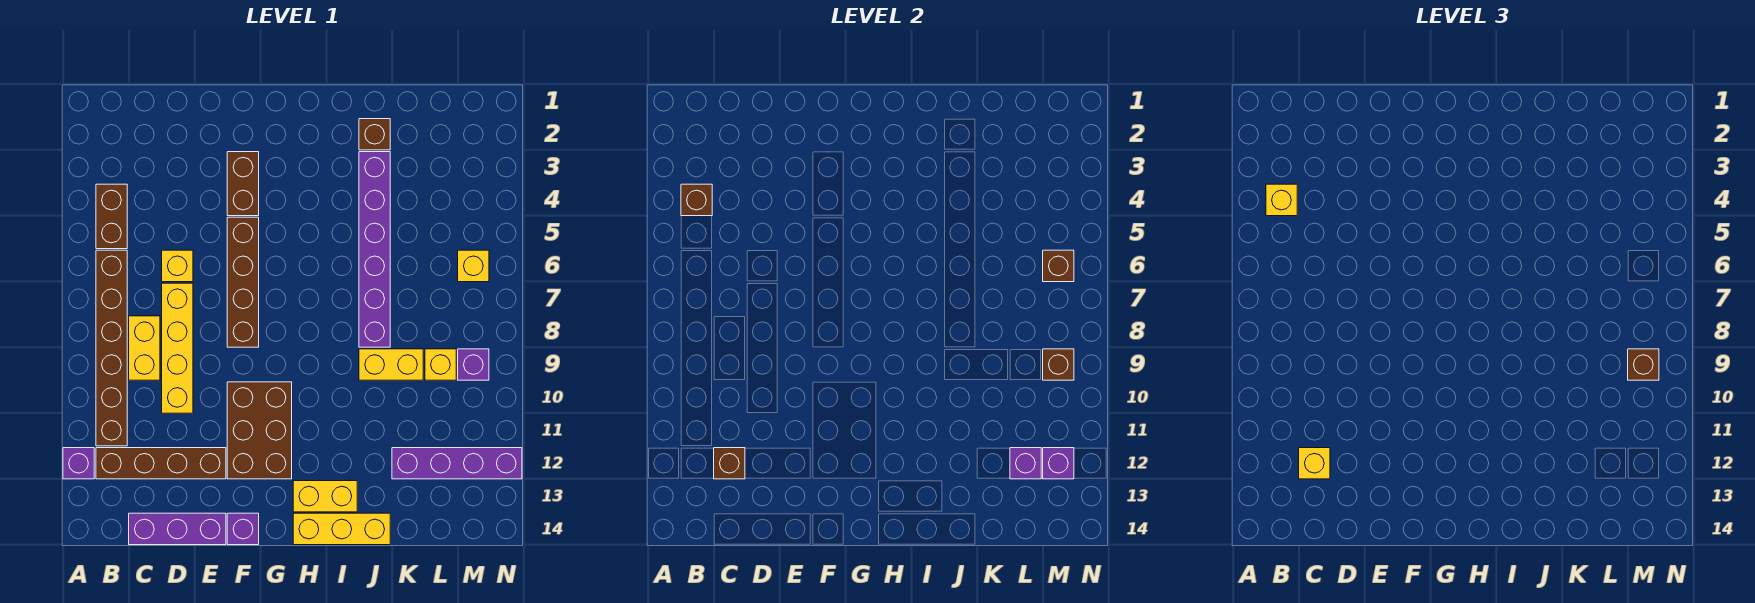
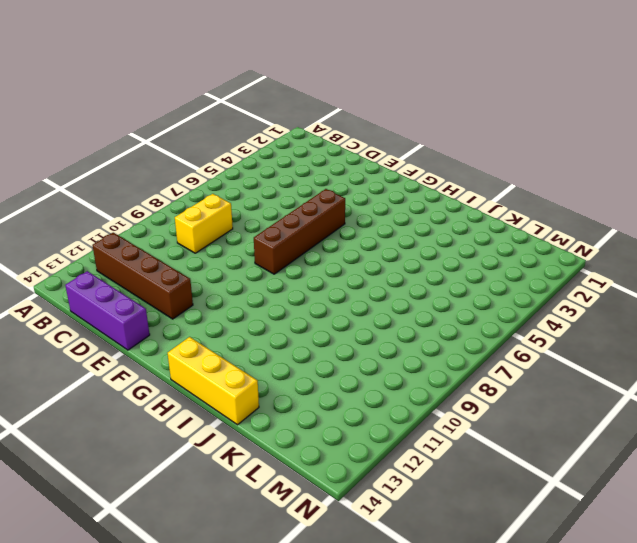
none -> purple brick A12 level 1
none -> brown brick B4:B5 level 1
none -> brown brick B6:B11 level 1
none -> yellow brick D6 level 1

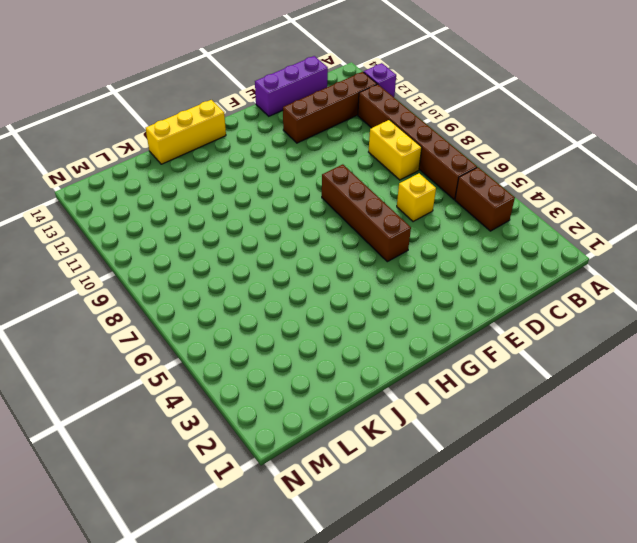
none -> yellow brick D7:D10 level 1
none -> brown brick F3:F4 level 1
none -> brown brick F10:G12 level 1
none -> purple brick F14 level 1

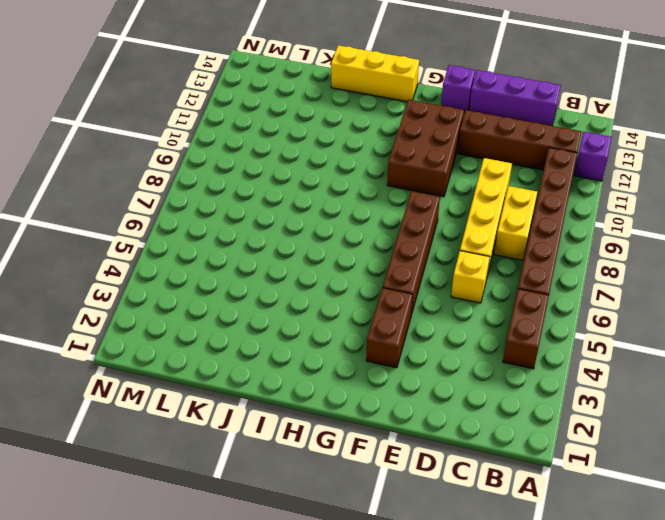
none -> yellow brick H13:I13 level 1
none -> brown brick J2 level 1
none -> purple brick J3:J8 level 1
none -> yellow brick J9:K9 level 1

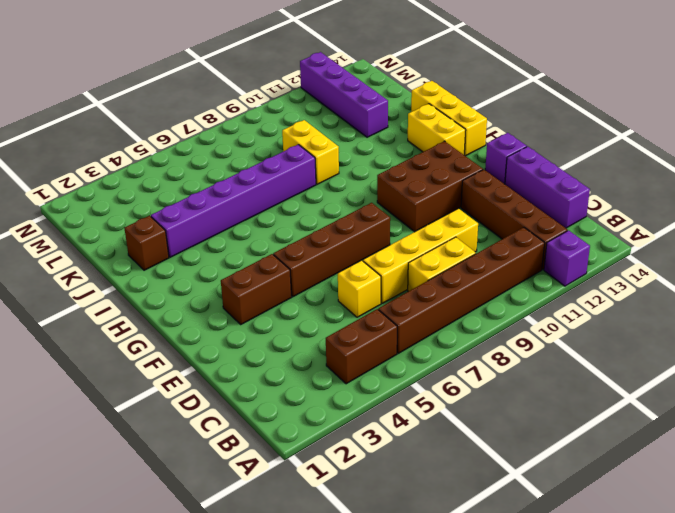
none -> yellow brick L9 level 1
none -> yellow brick M6 level 1
none -> purple brick M9 level 1
none -> brown brick B4 level 2

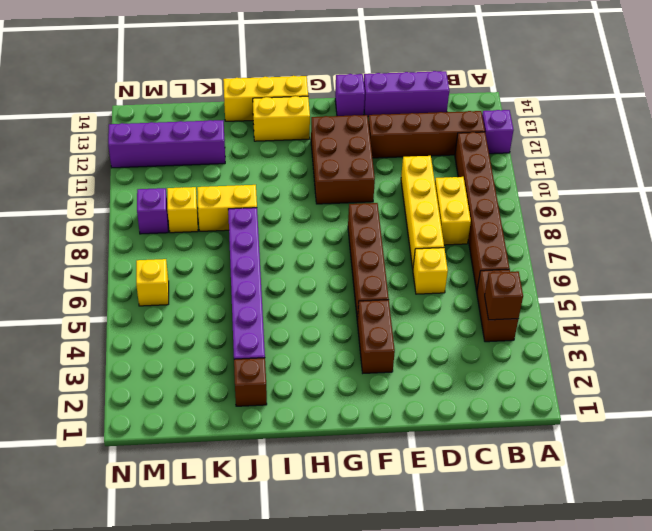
none -> brown brick C12 level 2
none -> purple brick L12 level 2
none -> brown brick M6 level 2
none -> brown brick M9 level 2

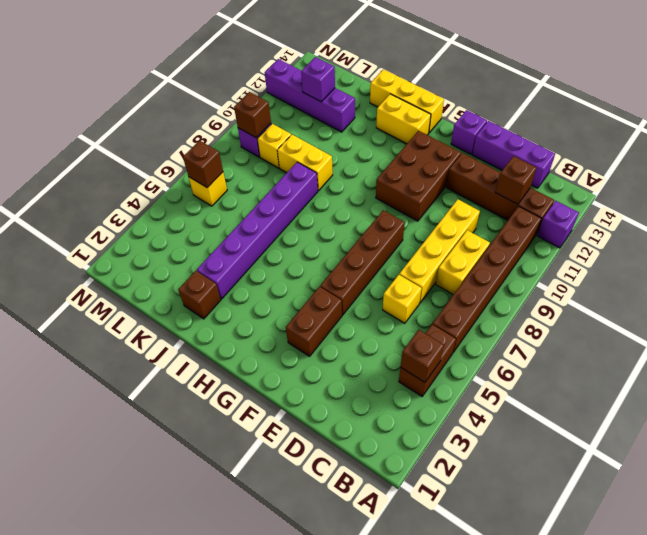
none -> purple brick M12 level 2
none -> yellow brick B4 level 3
none -> yellow brick C12 level 3
none -> brown brick M9 level 3

